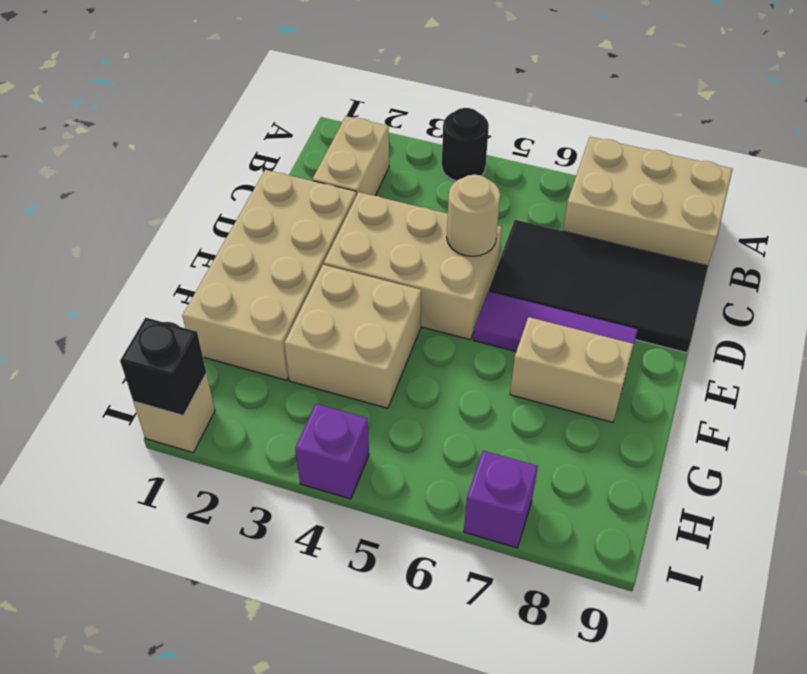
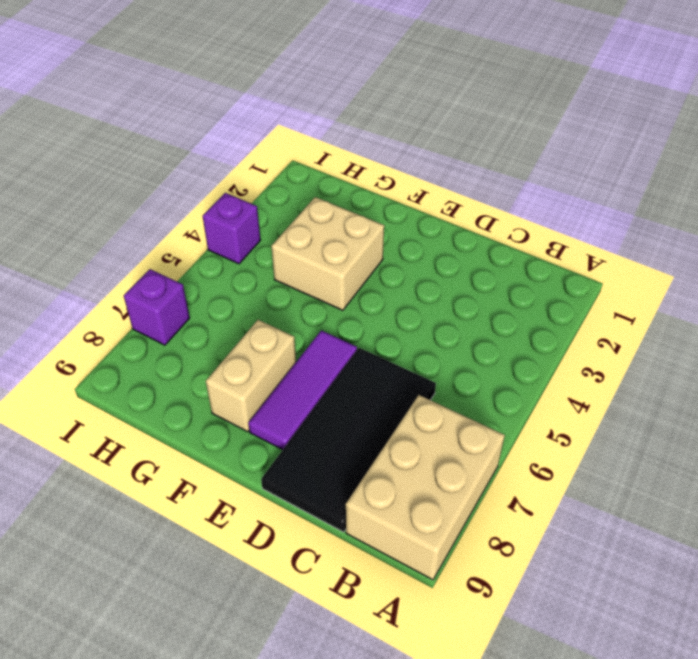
none -> black round brick A4 level 1
none -> tan brick B2:C2 level 1
none -> tan brick D1:G2 level 1

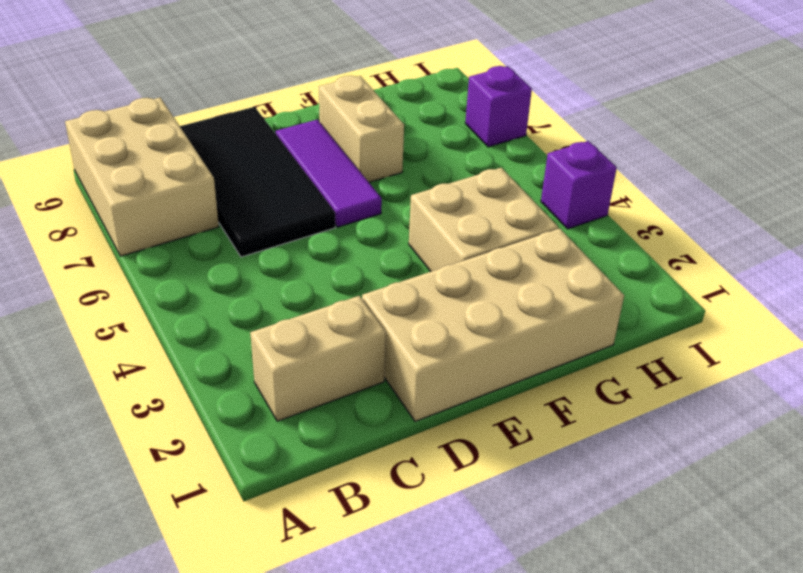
none -> black round brick A4 level 1
none -> tan brick D3:E5 level 1
none -> tan brick I1 level 1

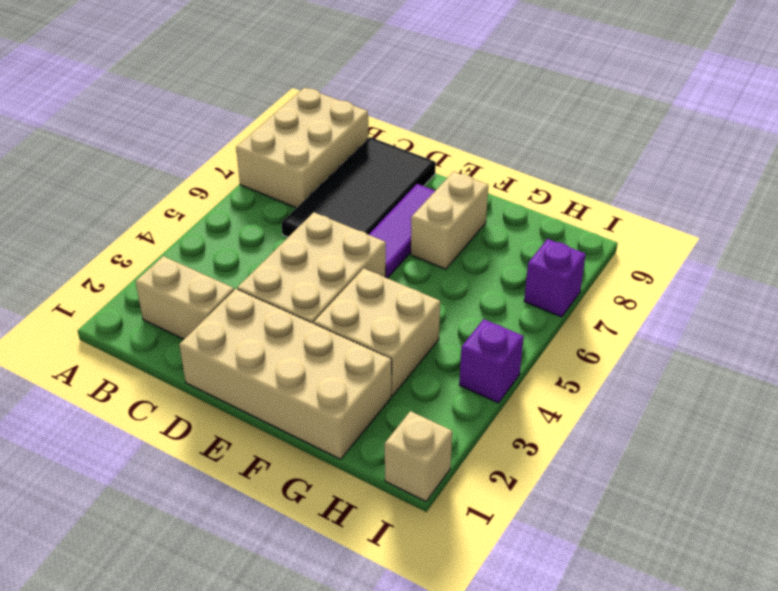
none -> black round brick A4 level 1
none -> tan round brick D5 level 2
none -> black brick I1 level 2

